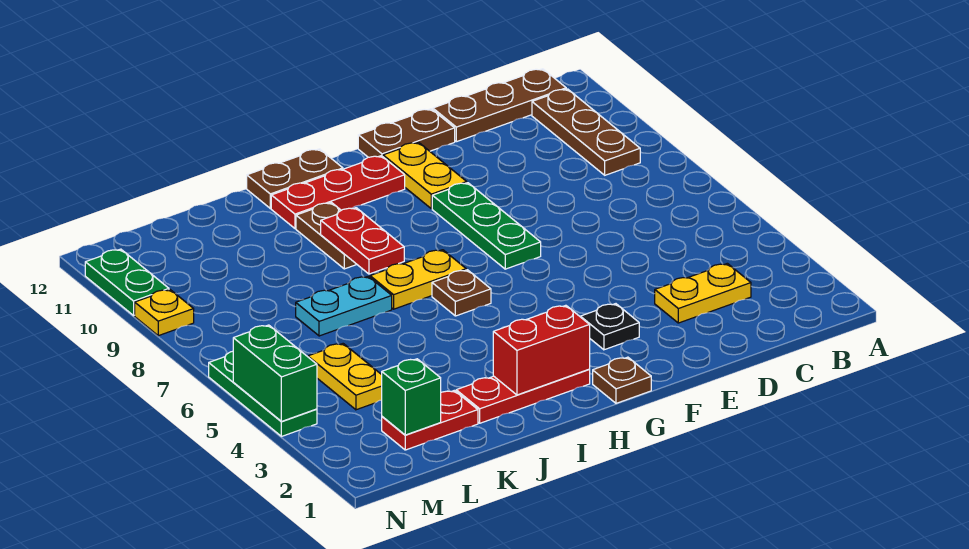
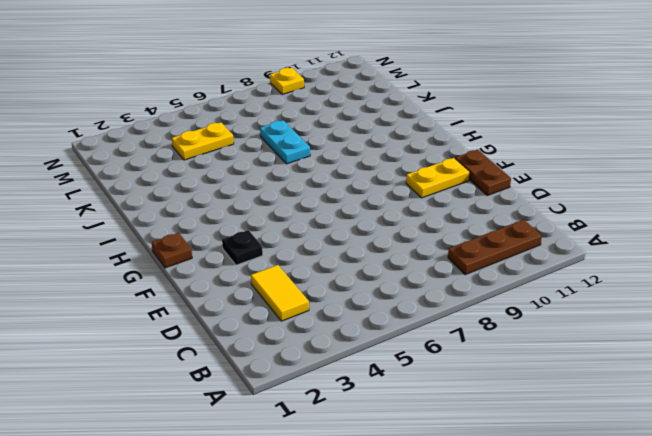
yellow tile C3:D3 level 1 -> yellow plate C3:D3 level 1
none -> brown plate B12:D12 level 1
none -> green plate F7:F9 level 1
none -> red plate G11:I11 level 1

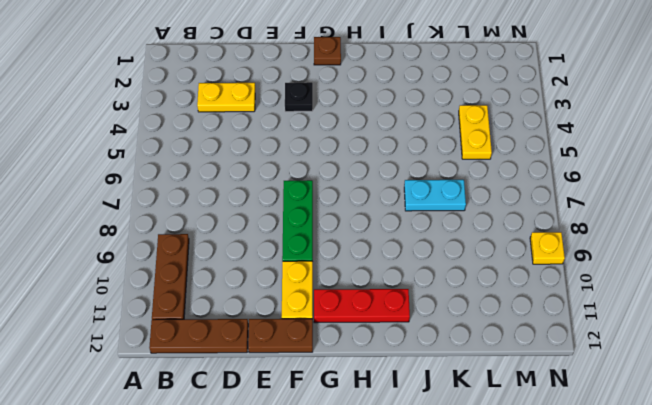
none -> red plate H2:J2 level 1
none -> brown plate H6 level 1
none -> yellow plate H7:I7 level 1

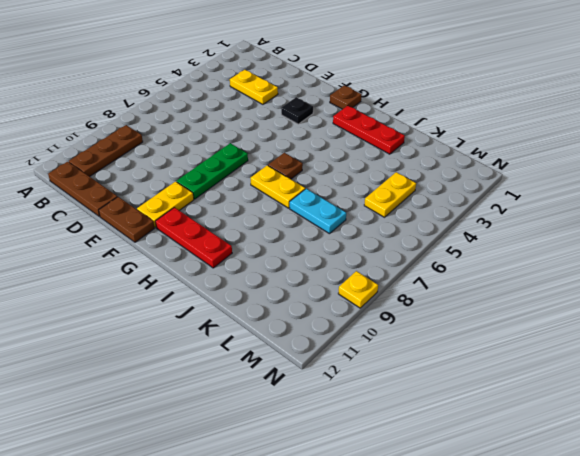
none -> brown plate H12:I12 level 1
none -> brown plate I9:I10 level 1
none -> red plate K2:L2 level 1

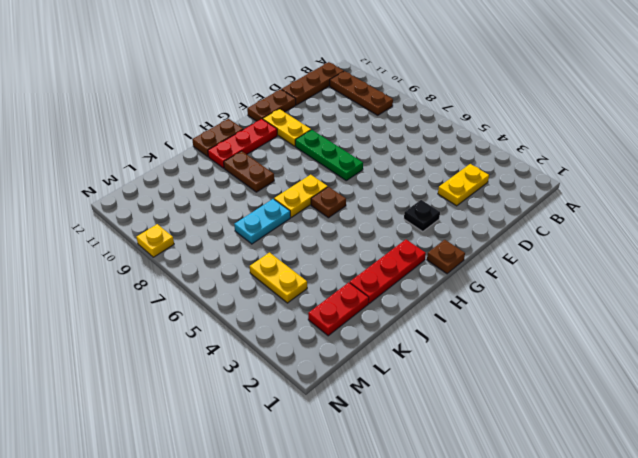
none -> green plate N4:N6 level 1
none -> green plate N10:N11 level 1
none -> red brick H2:I2 level 2

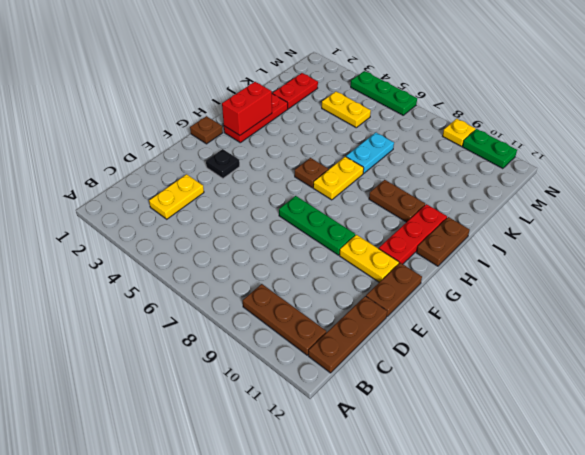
none -> red plate I8:I9 level 2
none -> green brick L2 level 2
none -> green brick N4:N5 level 2

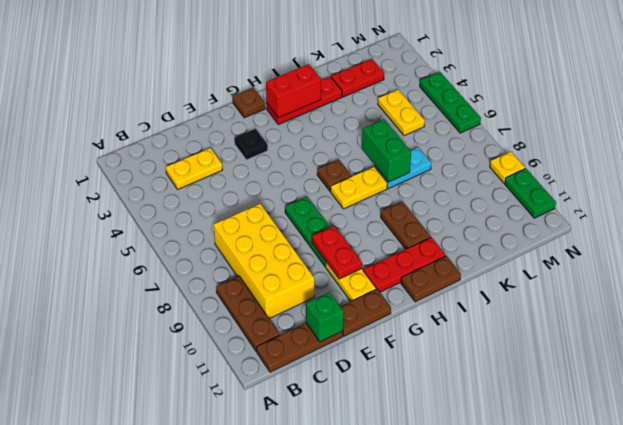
yellow brick C7:D10 level 1 -> none
green brick D12 level 2 -> green brick L2 level 2
red plate F9:F10 level 2 -> red plate I8:I9 level 2
green brick J6:J7 level 2 -> green brick N4:N5 level 2

